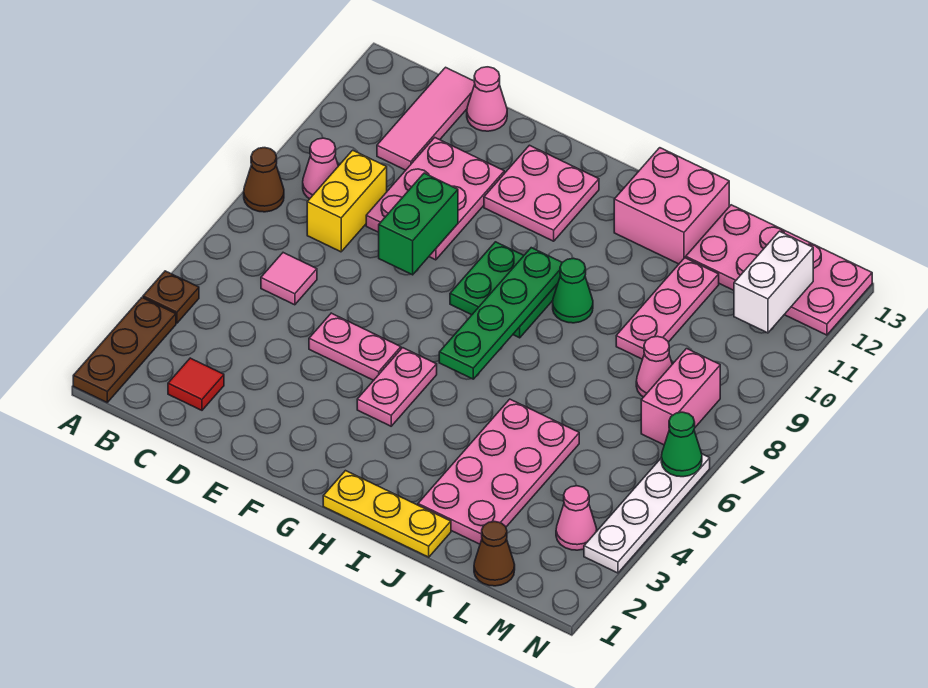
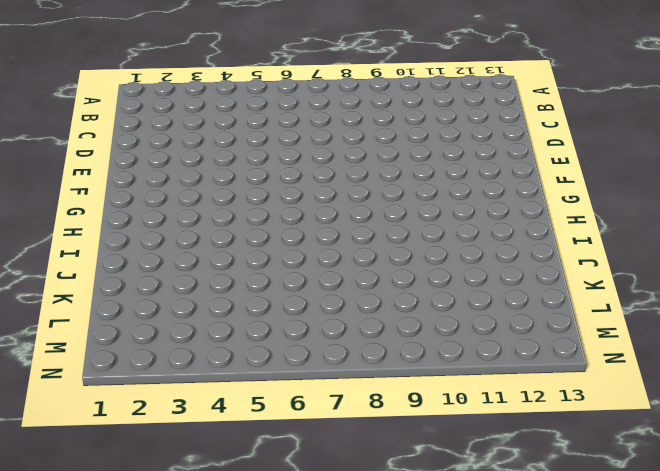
none -> brown plate A1:A3 level 1
none -> brown plate A4 level 1
none -> brown cone A8 level 1

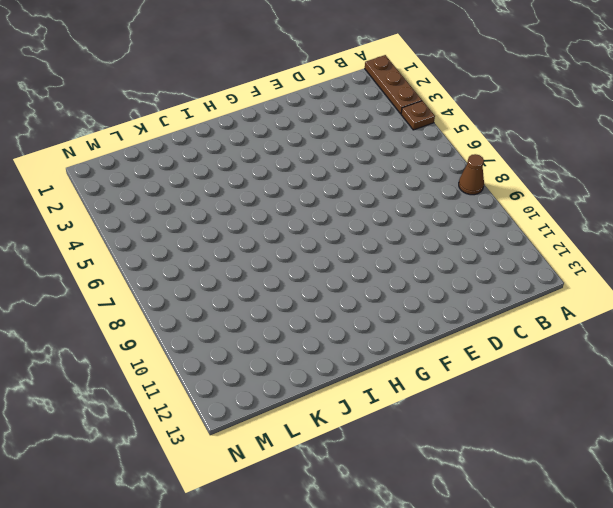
none -> pink cone B9 level 1
none -> red tile C2 level 1
none -> pink tile C6 level 1

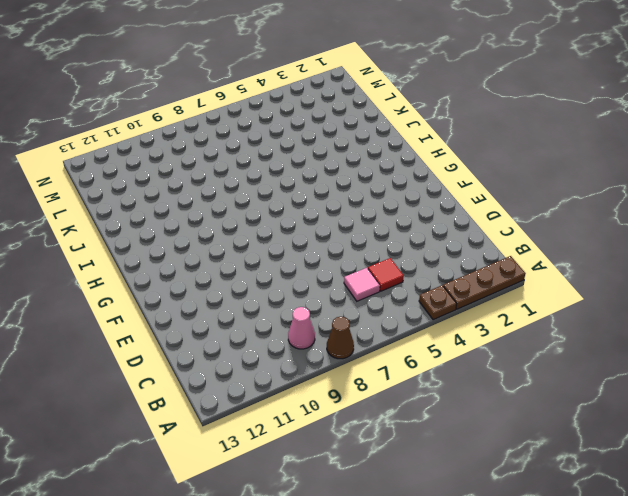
red tile C5 level 1 -> red tile C2 level 1
none -> yellow brick C8:C9 level 1
none -> pink tile C11:C13 level 1
none -> pink plate D9:E11 level 1

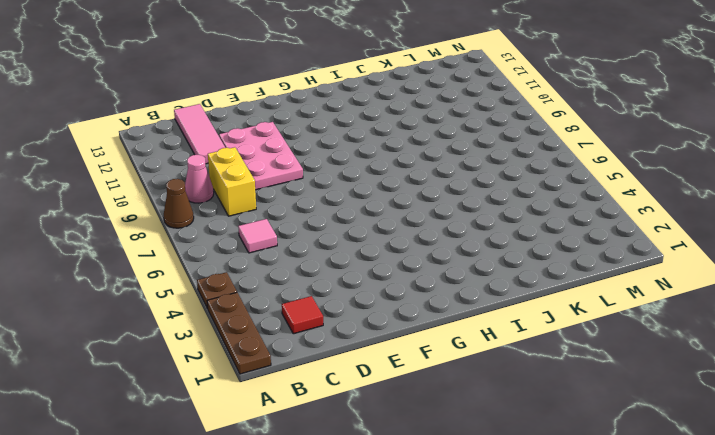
none -> pink cone D13 level 1
none -> pink plate E5:F5 level 1
none -> pink plate F11:G12 level 1

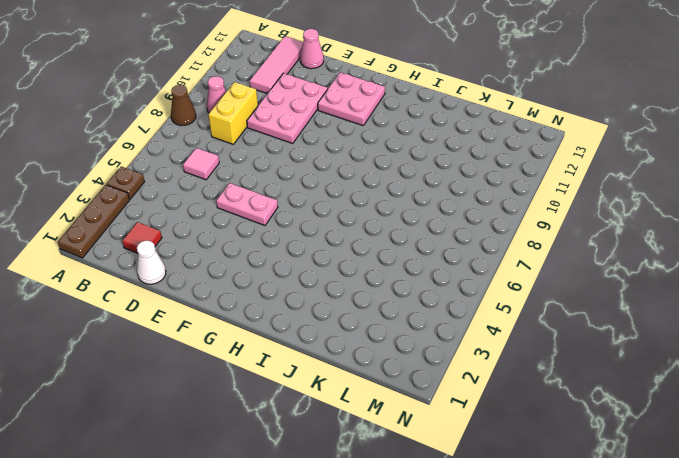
white cone D1 level 1 -> none
none -> pink plate G4:G5 level 1
none -> green plate G8:H9 level 1
none -> yellow plate H1:J1 level 1

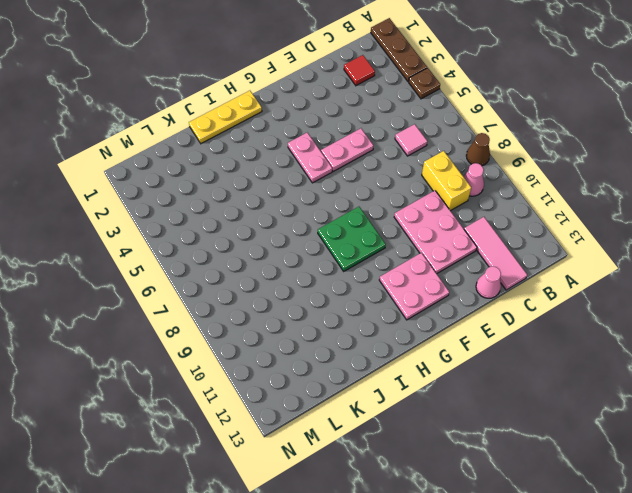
none -> green cone I9 level 1
none -> pink brick I12:J13 level 1
none -> pink plate J2:K5 level 1

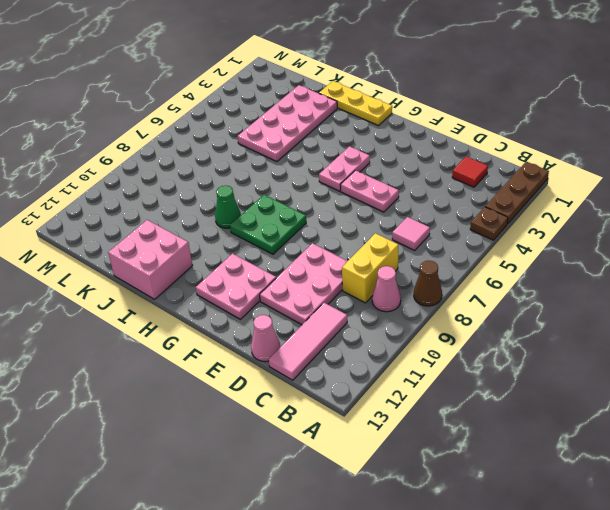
none -> pink plate K9:K11 level 1
none -> pink plate K12:N13 level 1
none -> brown cone L1 level 1

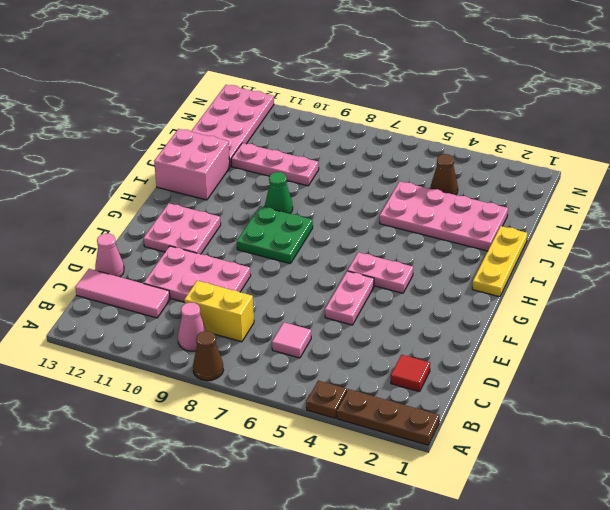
brown cone L4 level 1 -> brown cone L1 level 1
none -> pink cone L8 level 1
none -> pink cone M3 level 1
none -> pink brick M7:M8 level 1

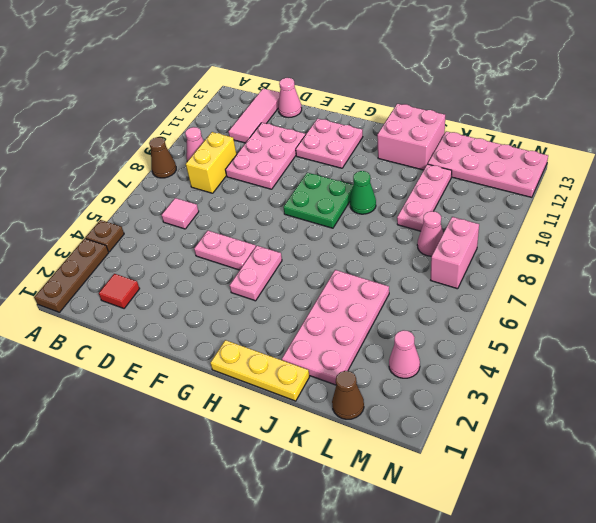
none -> white plate N3:N6 level 1
none -> green brick E8:E9 level 2
none -> green plate H6:H9 level 2

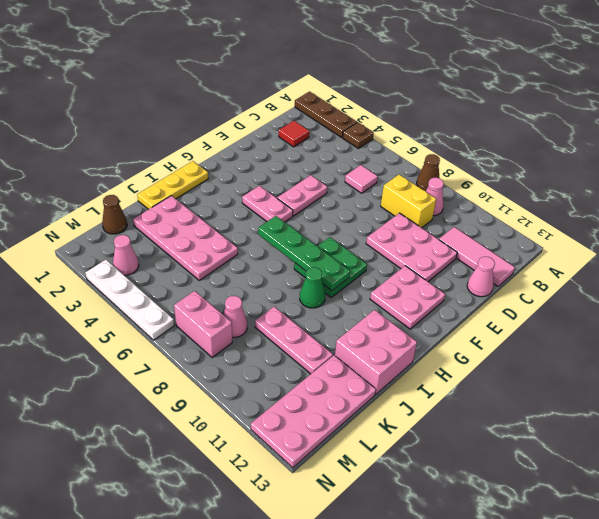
none -> green brick E8:E9 level 2
none -> white brick M11:M12 level 2
none -> green cone N6 level 2

